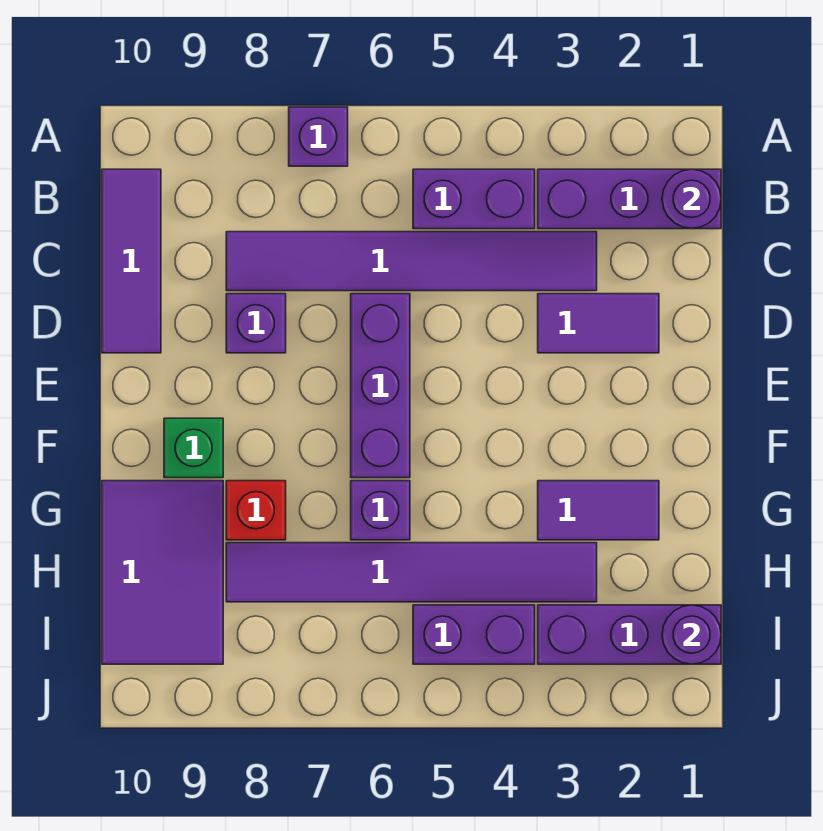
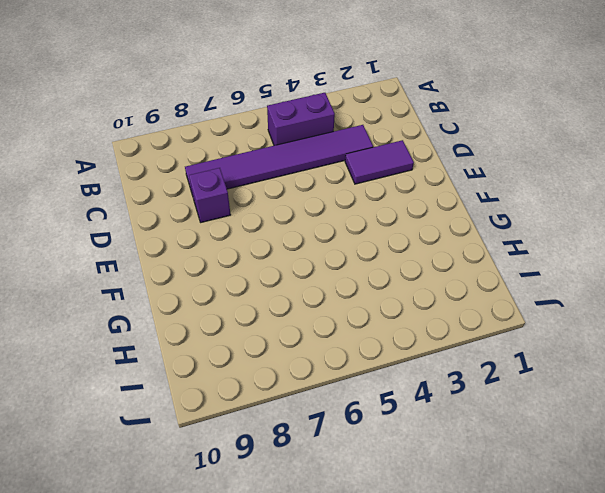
none -> purple brick A7 level 1
none -> purple brick B1:B3 level 1
none -> purple tile B10:D10 level 1

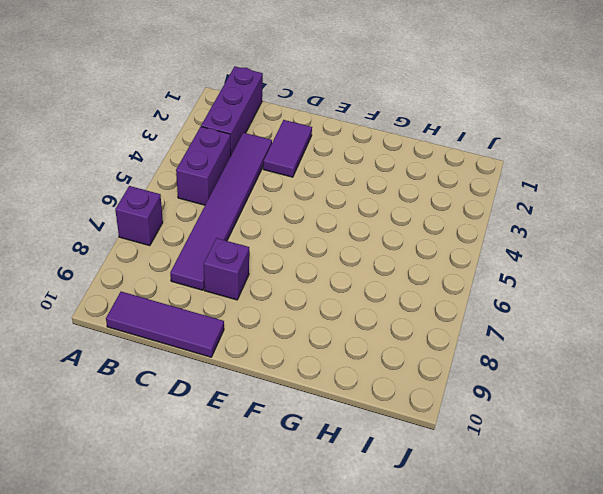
none -> purple brick D6:F6 level 1
none -> green brick F9 level 1
none -> purple tile G2:G3 level 1

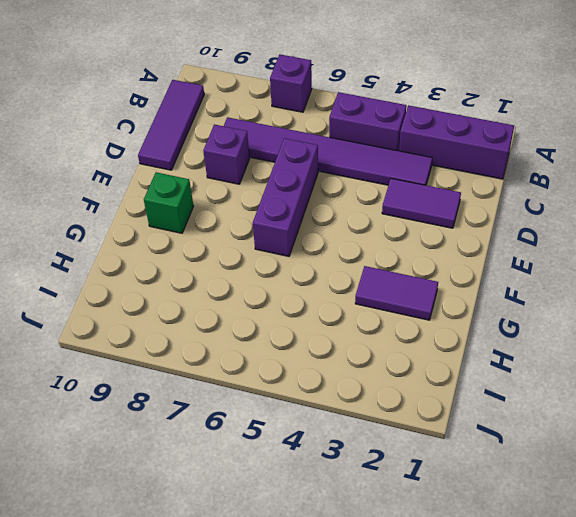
none -> purple brick G6 level 1
none -> red brick G8 level 1
none -> purple tile G9:I10 level 1

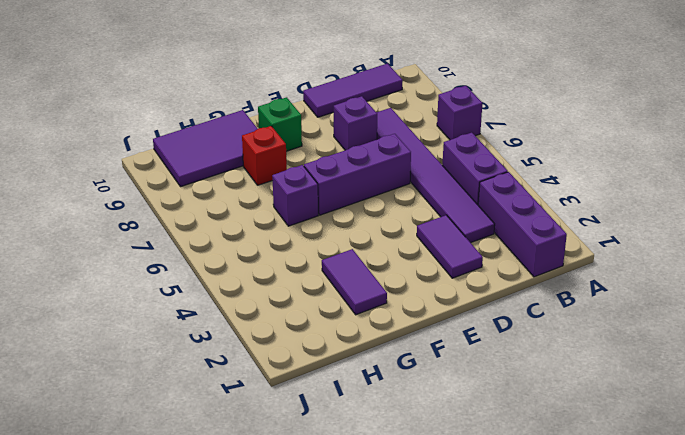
none -> purple tile H3:H8 level 1
none -> purple brick I1:I3 level 1
none -> purple brick I4:I5 level 1

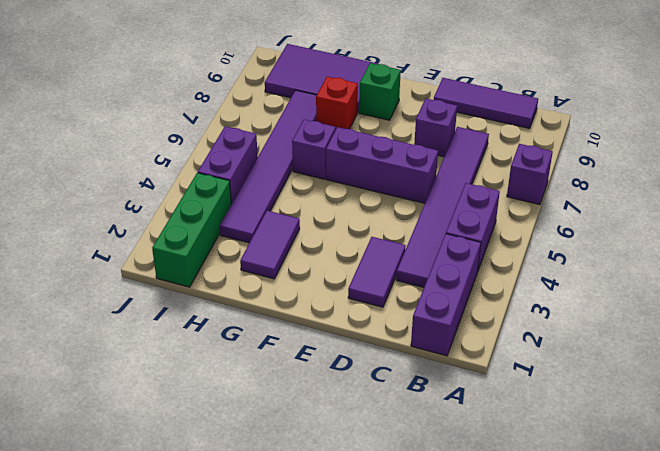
green brick I1:I3 level 1 -> purple brick I1:I3 level 1
none -> purple round brick B1 level 2
none -> purple round brick I1 level 2

